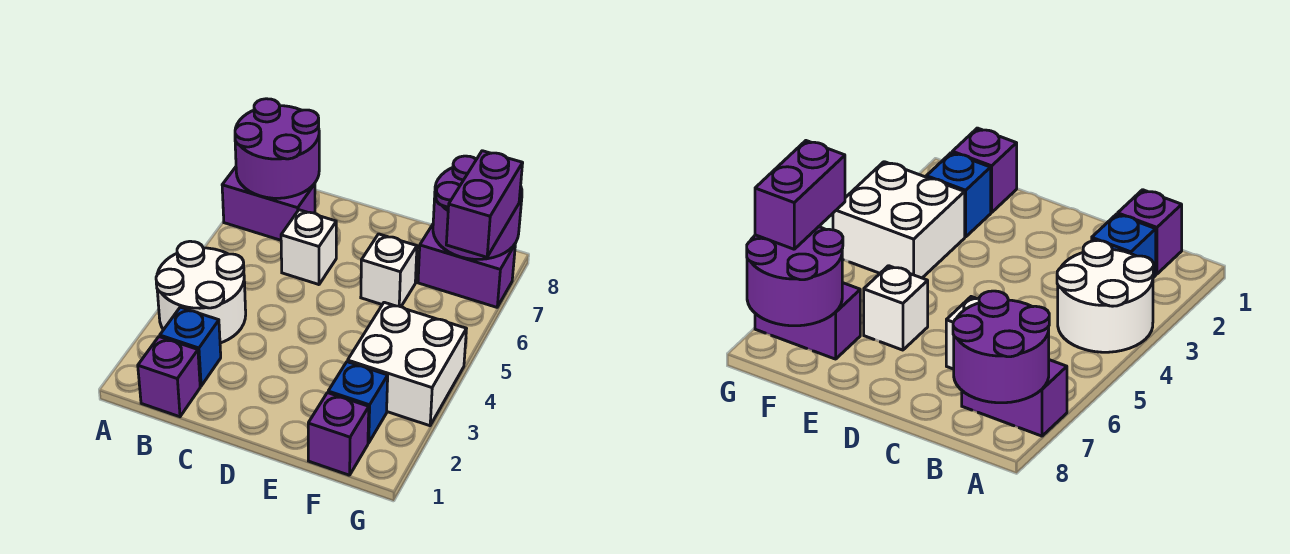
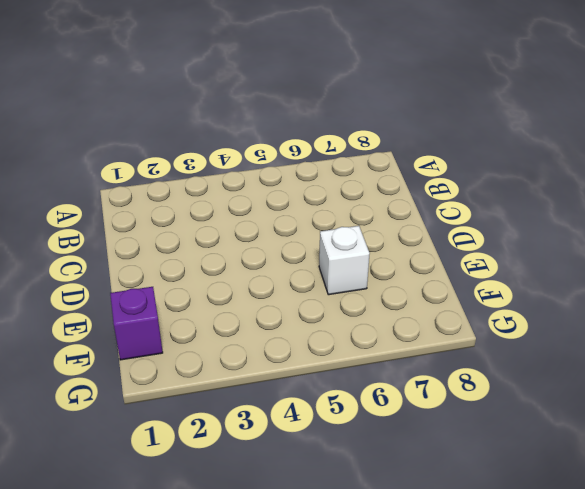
none -> white round brick A3:B4 level 1
none -> purple brick A7:B7 level 1
none -> purple brick B1 level 1

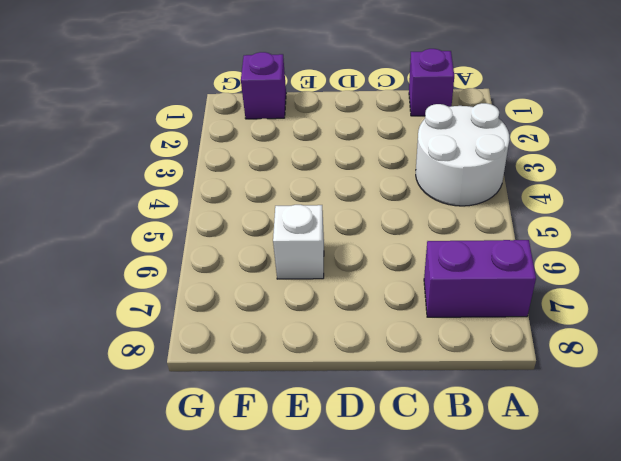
none -> blue brick B2 level 1
none -> white brick C6 level 1
none -> blue brick F2 level 1

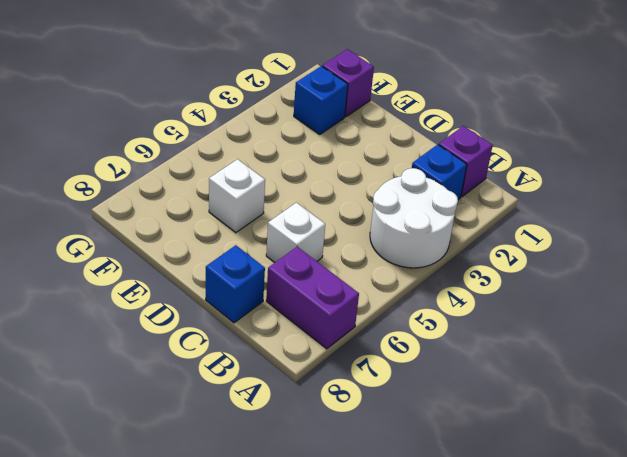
blue brick C8 level 1 -> none
none -> white brick F3:G4 level 1
none -> purple brick F7:G7 level 1
none -> purple round brick A7:B8 level 2

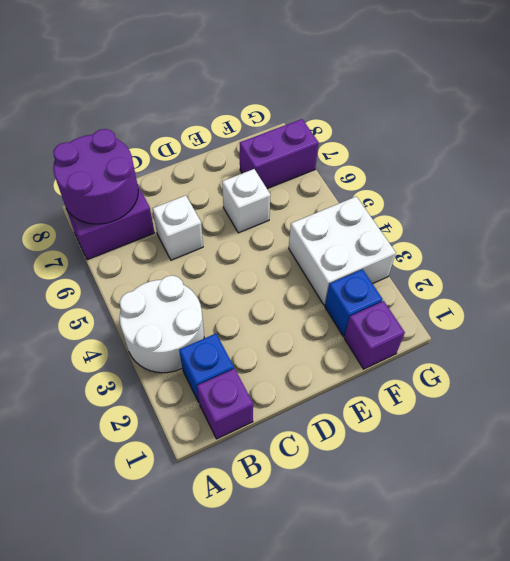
none -> purple round brick F7:G8 level 2
none -> purple brick G6:G7 level 3

